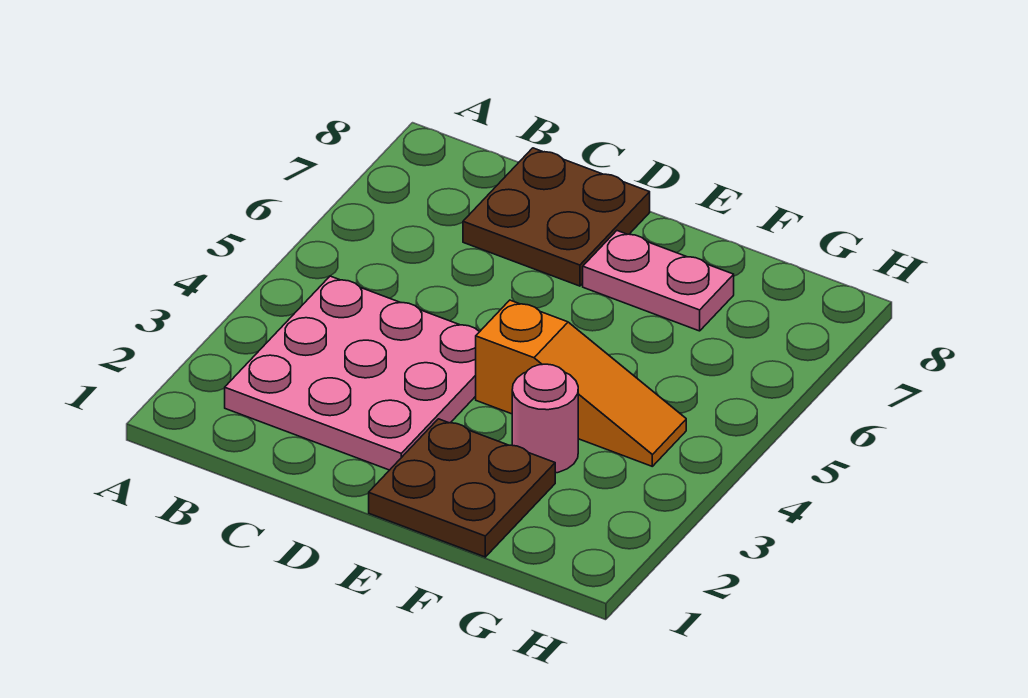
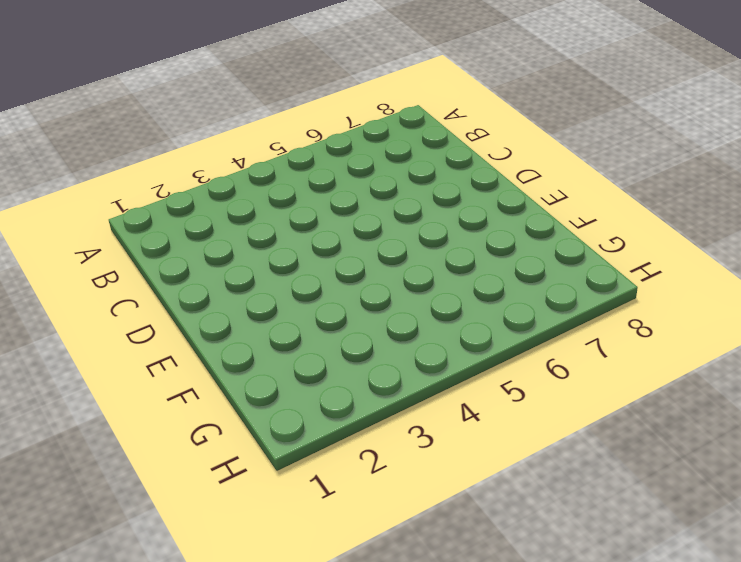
none -> pink plate B2:D4 level 1
none -> brown plate C7:D8 level 1

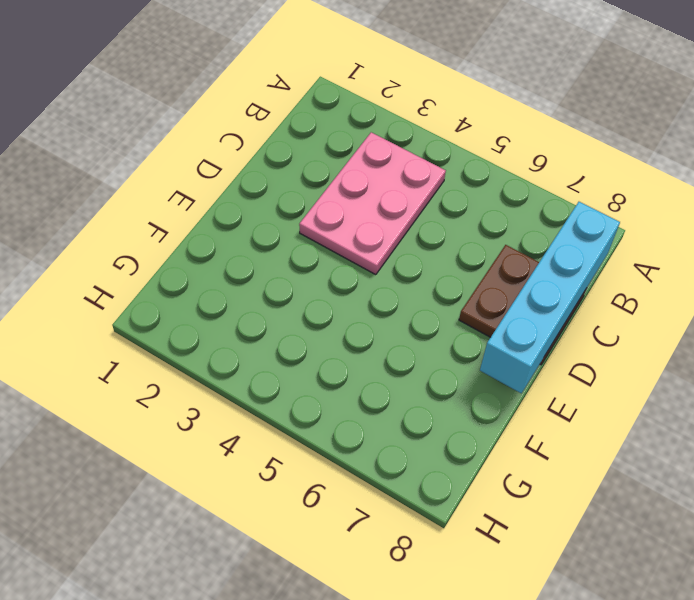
pink plate B3:D4 level 1 -> pink plate B2:D4 level 1
cyan brick B8:E8 level 2 -> none
none -> brown plate E1:F2 level 1
none -> orange slope E4:G4 level 1 top E

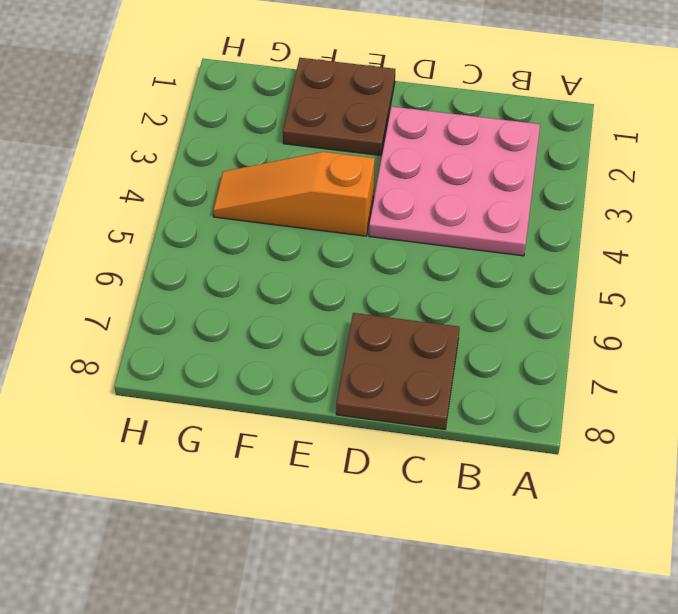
none -> pink plate E7:F7 level 1
none -> pink round brick F3 level 1

